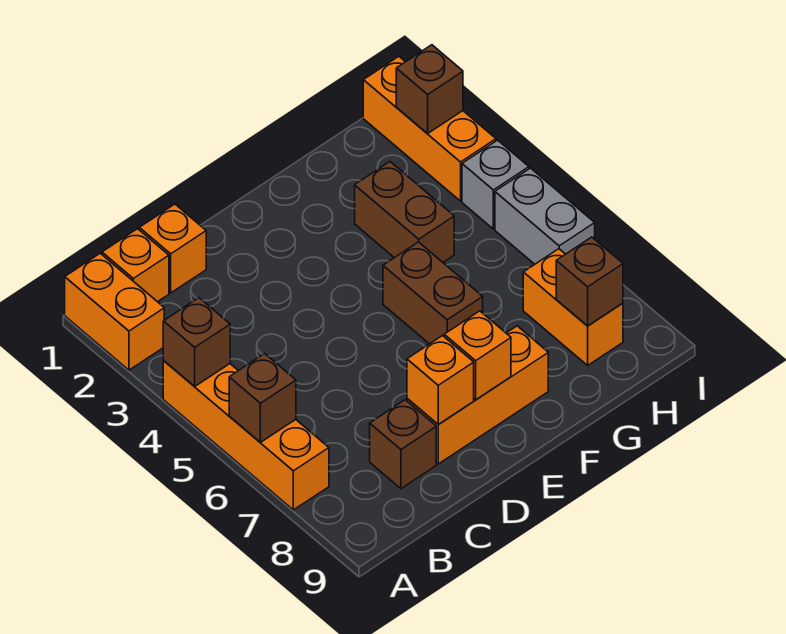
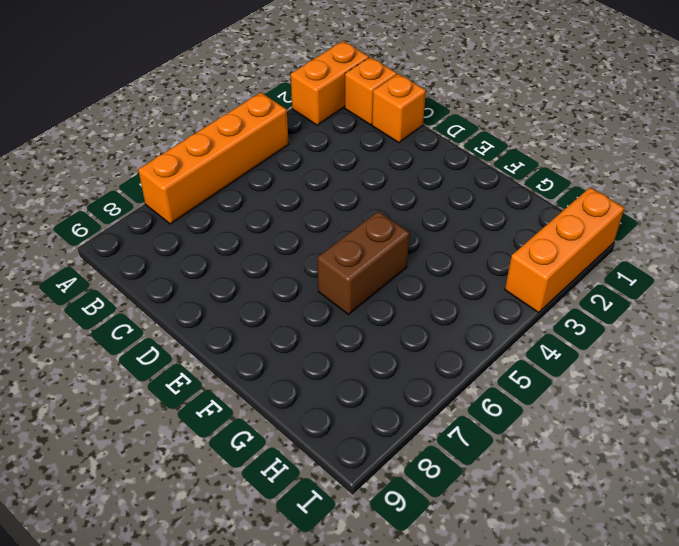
none -> brown brick C8 level 1
none -> orange brick D8:F8 level 1
none -> brown brick G3:G4 level 1

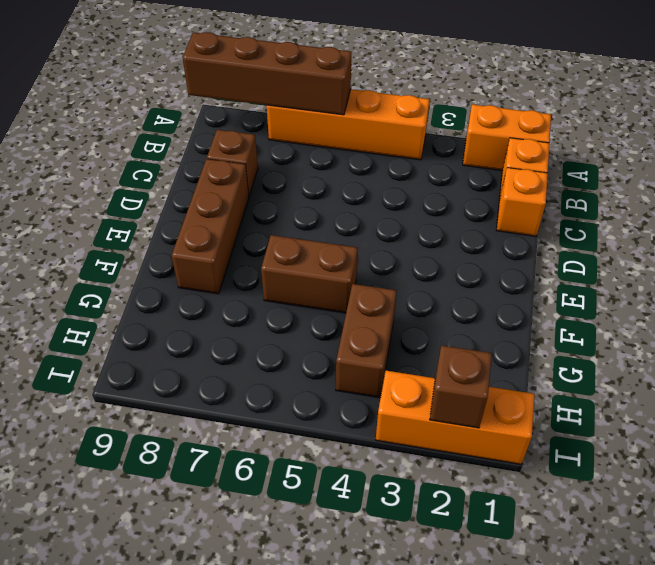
brown brick A6:A9 level 2 -> brown brick A6 level 2
brown brick D8:F8 level 1 -> orange brick D8:F8 level 1
brown brick G4:H4 level 1 -> brown brick G3:G4 level 1
none -> orange brick H7:H8 level 1
none -> grey brick I4 level 1
none -> grey brick I5:I6 level 1

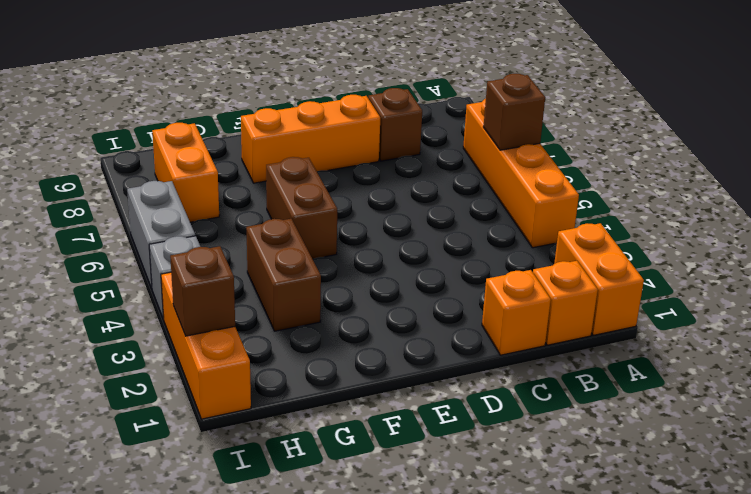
none -> brown brick A4 level 2
none -> orange brick D8 level 2
none -> orange brick E8 level 2

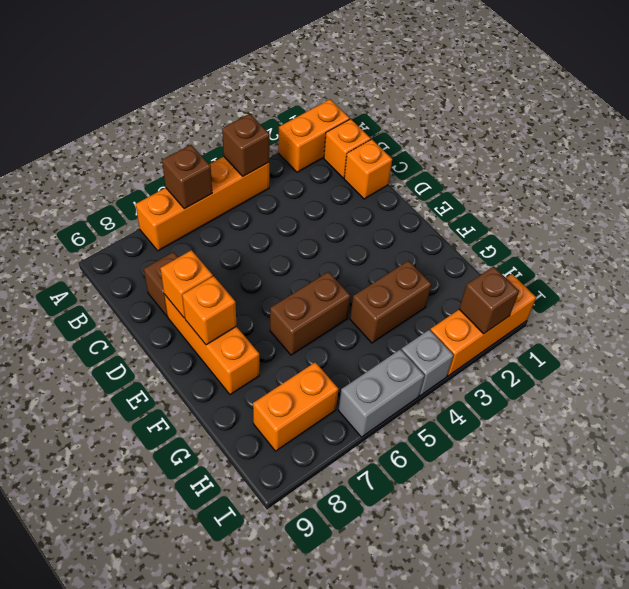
none -> brown brick H8 level 2

